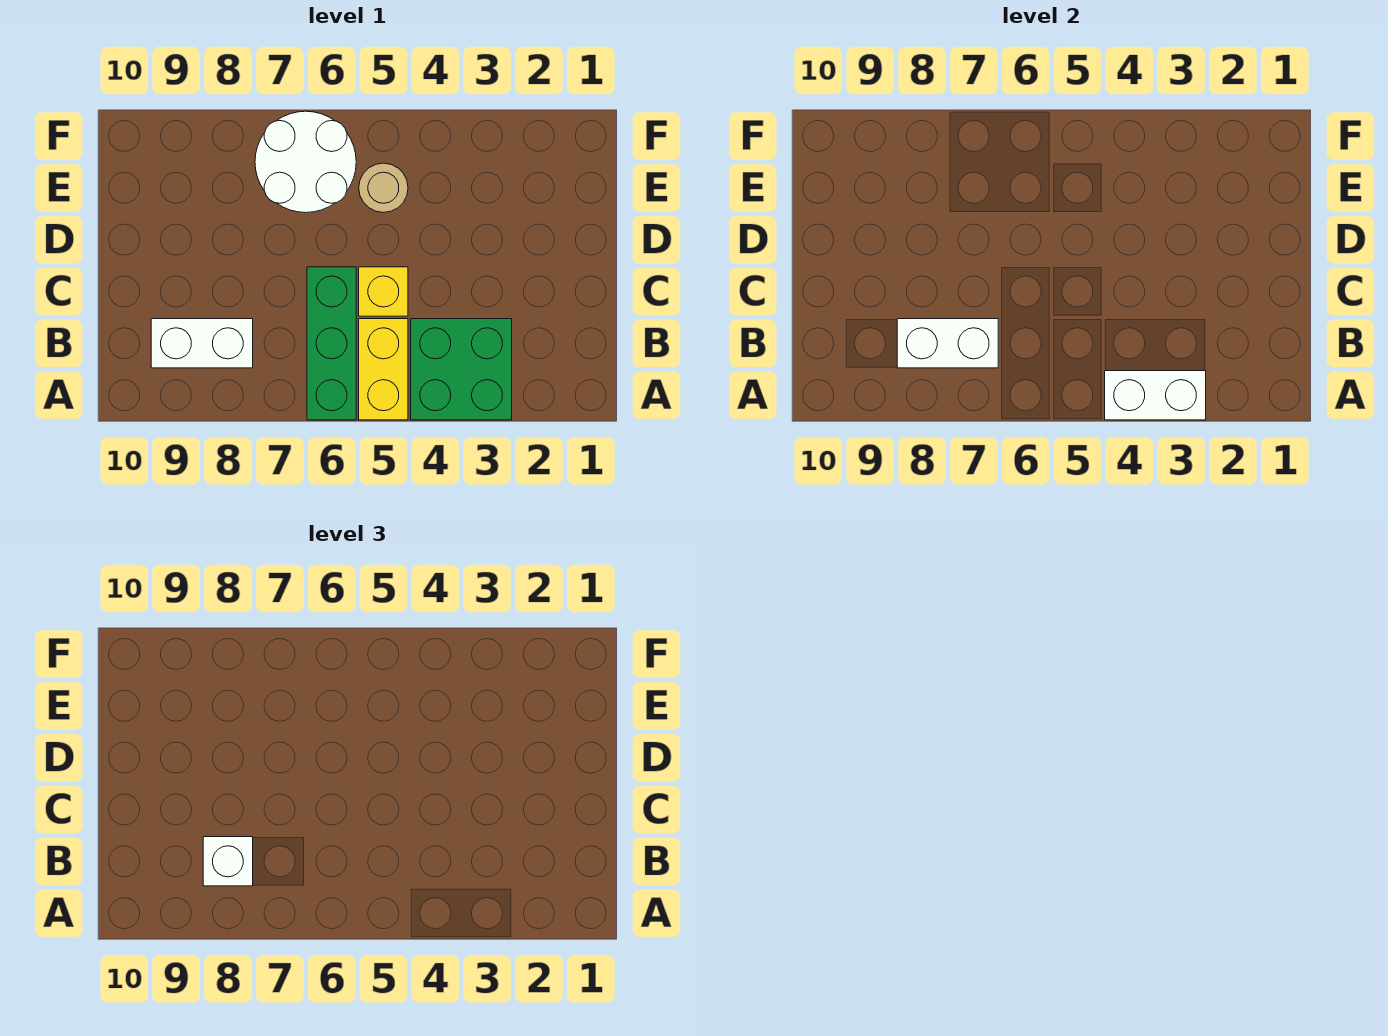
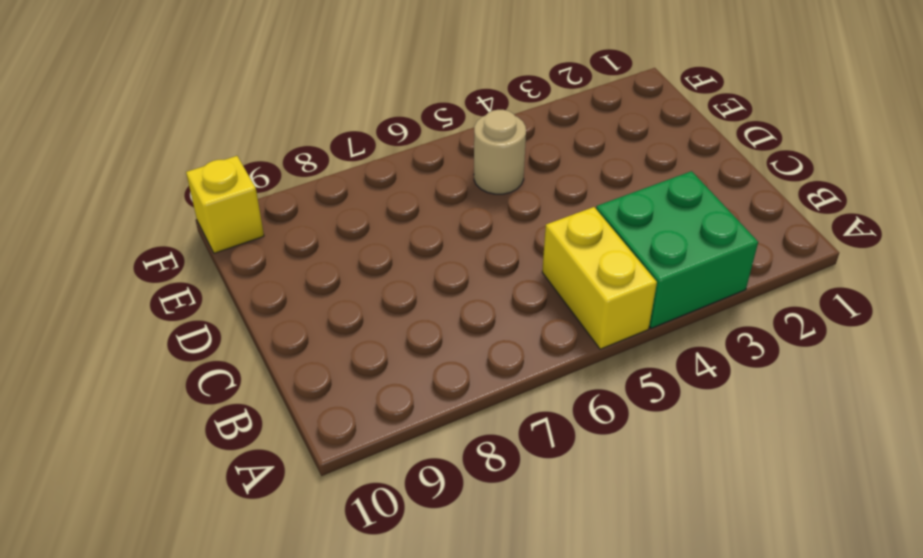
yellow brick F10 level 1 -> yellow brick C5 level 1
none -> green brick A6:C6 level 1
none -> white brick B8:B9 level 1

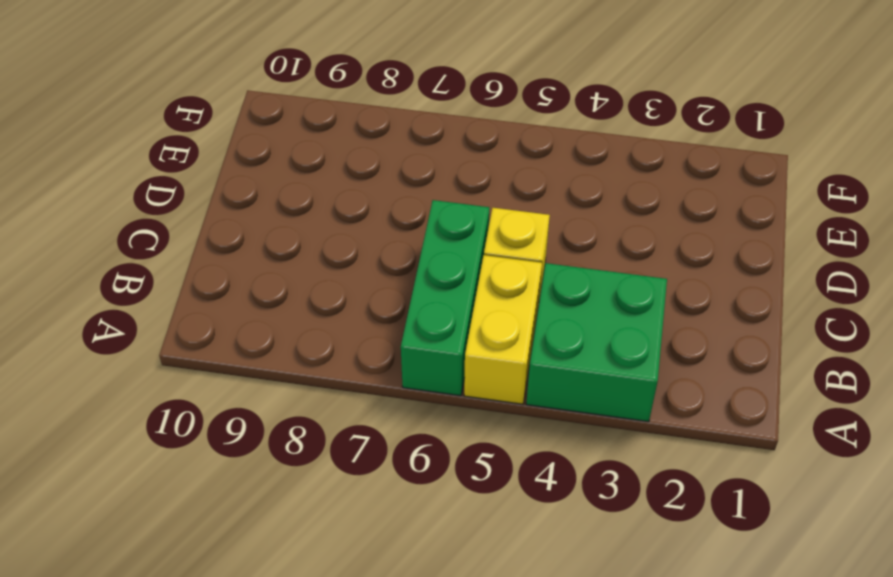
none -> white brick B8:B9 level 1
none -> tan round brick E5 level 1

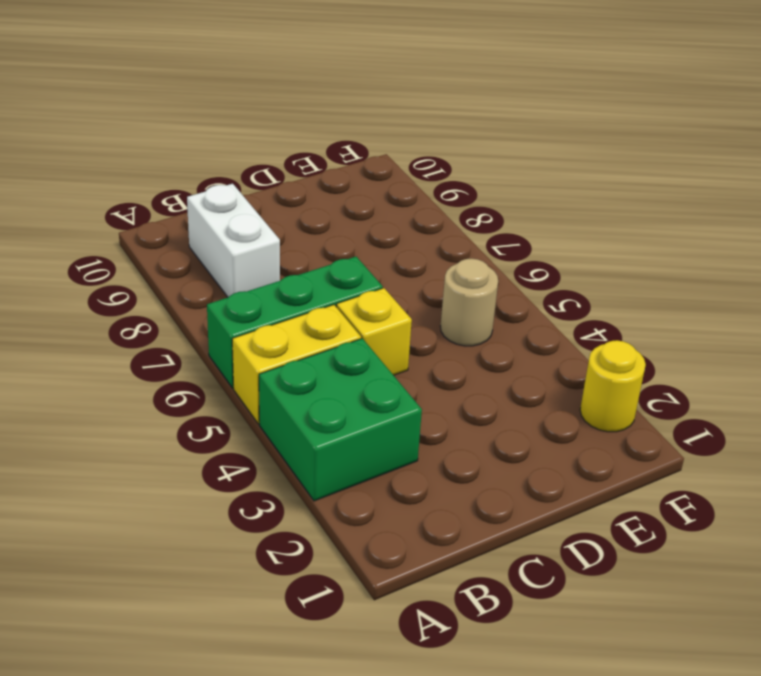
yellow round brick F2 level 1 -> none
none -> white round brick E6:F7 level 1
none -> white brick A3:A4 level 2

